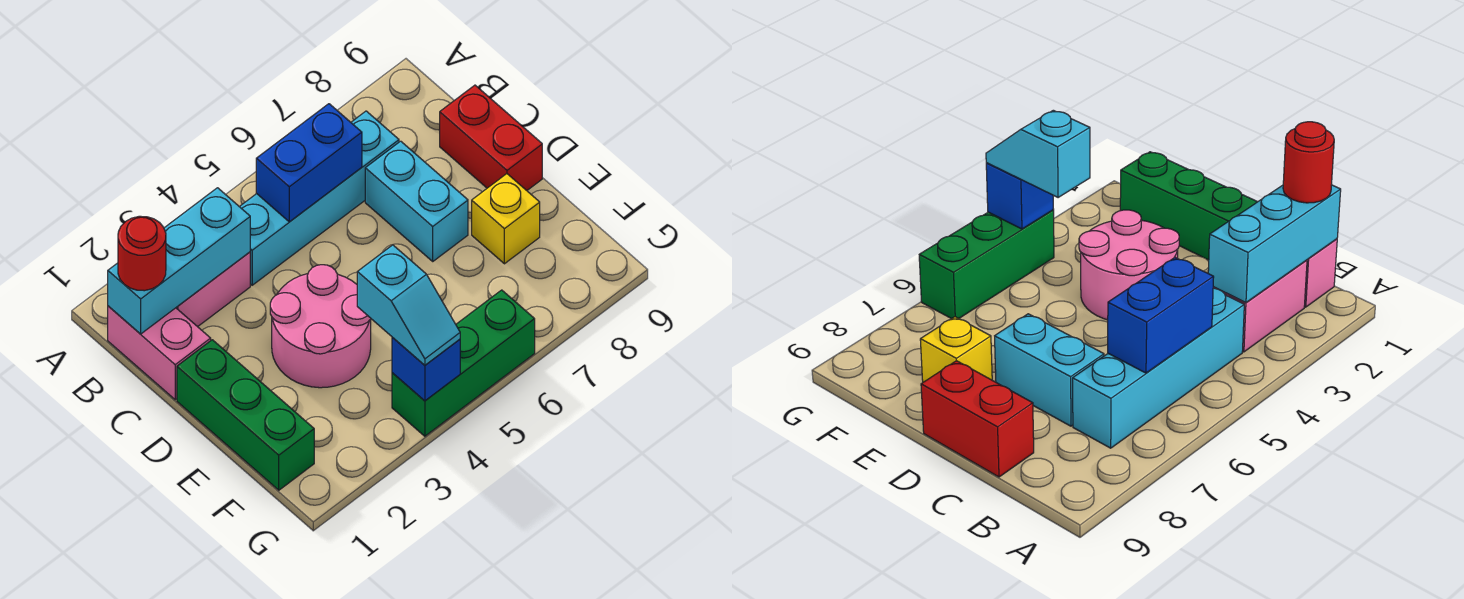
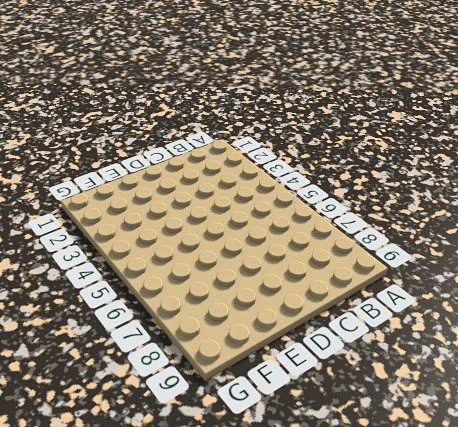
none -> pink brick B1:C1 level 1
none -> pink brick B2:B3 level 1
none -> cyan brick B4:B7 level 1

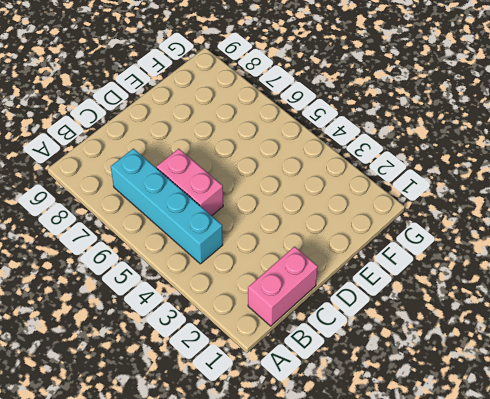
pink brick C5:C6 level 1 -> pink brick B2:B3 level 1
none -> cyan brick C7:D7 level 1
none -> red brick C9:D9 level 1
none -> green brick D1:F1 level 1

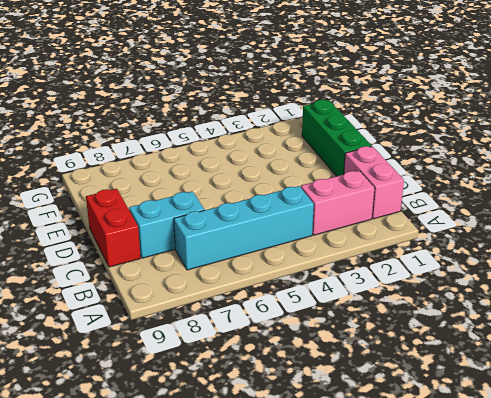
cyan brick C7:C8 level 1 -> cyan brick C7:D7 level 1
none -> pink round brick D3:E4 level 1
none -> yellow brick E8 level 1
none -> green brick G4:G6 level 1

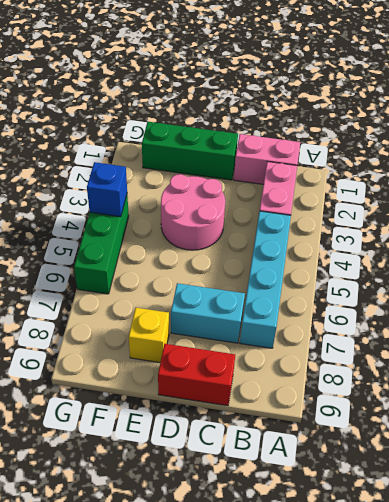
none -> cyan brick B1:B3 level 2
none -> blue brick B5:B6 level 2
none -> red round brick B1 level 3

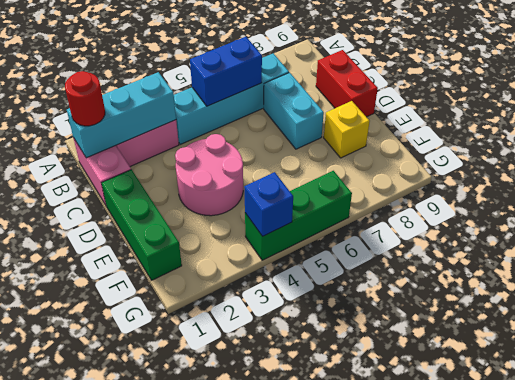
none -> cyan slope F4:G4 level 3 top F

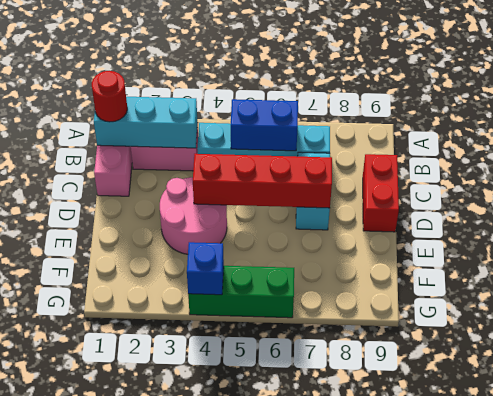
red brick D4:D7 level 2 -> none
none -> green brick D1:F1 level 1
none -> yellow brick E8 level 1
none -> cyan slope F4:G4 level 3 top F

